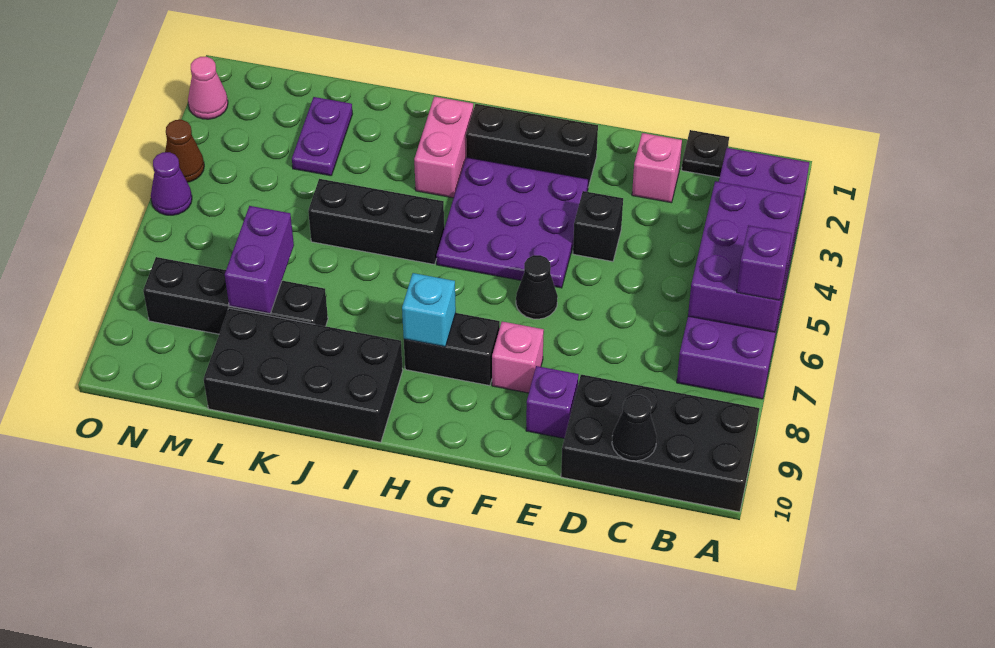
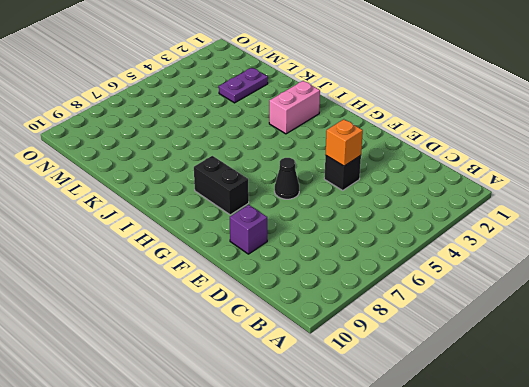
orange brick E4 level 2 -> none
none -> purple brick A2:B7 level 1
none -> black brick A9:D10 level 1
none -> black plate C1 level 1

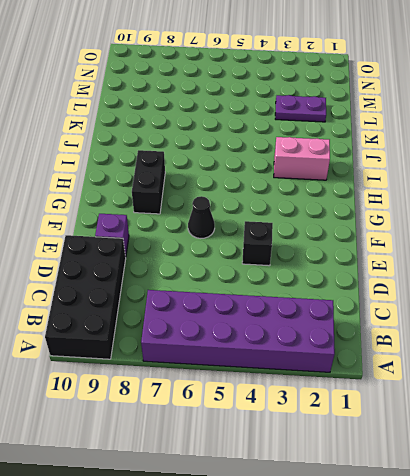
none -> black plate C1 level 1
none -> pink brick D2 level 1
none -> black brick F2:H2 level 1

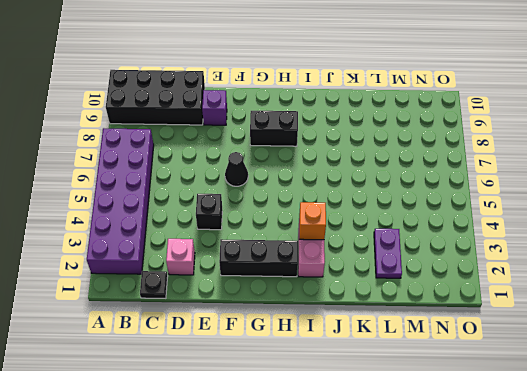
orange brick I3 level 2 -> none
none -> purple plate F3:H5 level 1
none -> pink brick F8 level 1
none -> black brick I5:K5 level 1

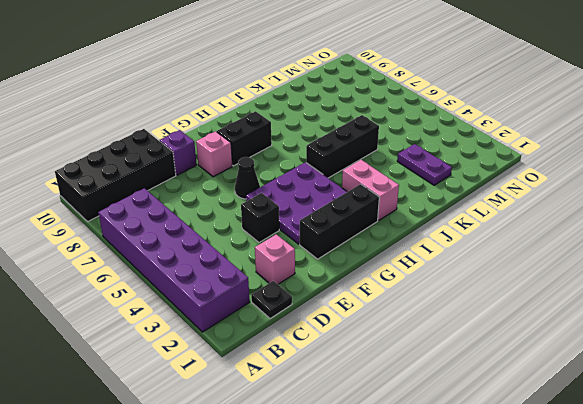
none -> black brick I9:L10 level 1
none -> black brick K8:N8 level 1
none -> pink cone O2 level 1

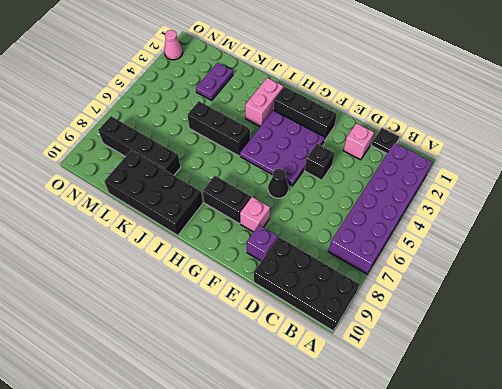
none -> brown cone O4 level 1
none -> purple cone O5 level 1
none -> purple brick A4:B6 level 2

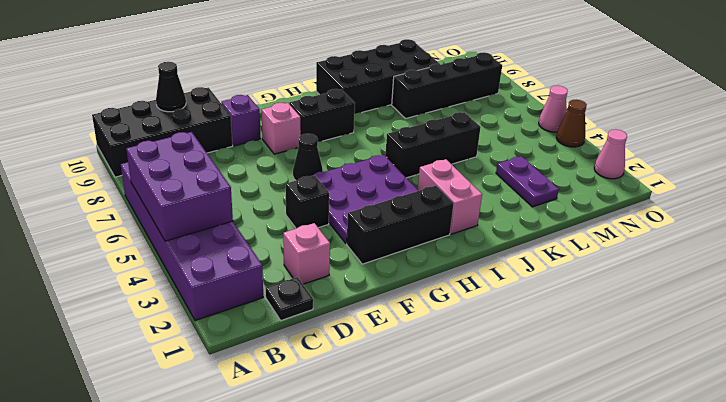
pink cone O5 level 1 -> purple cone O5 level 1
none -> cyan brick H8 level 2
none -> purple brick L7:L8 level 2
none -> purple brick A6 level 3

